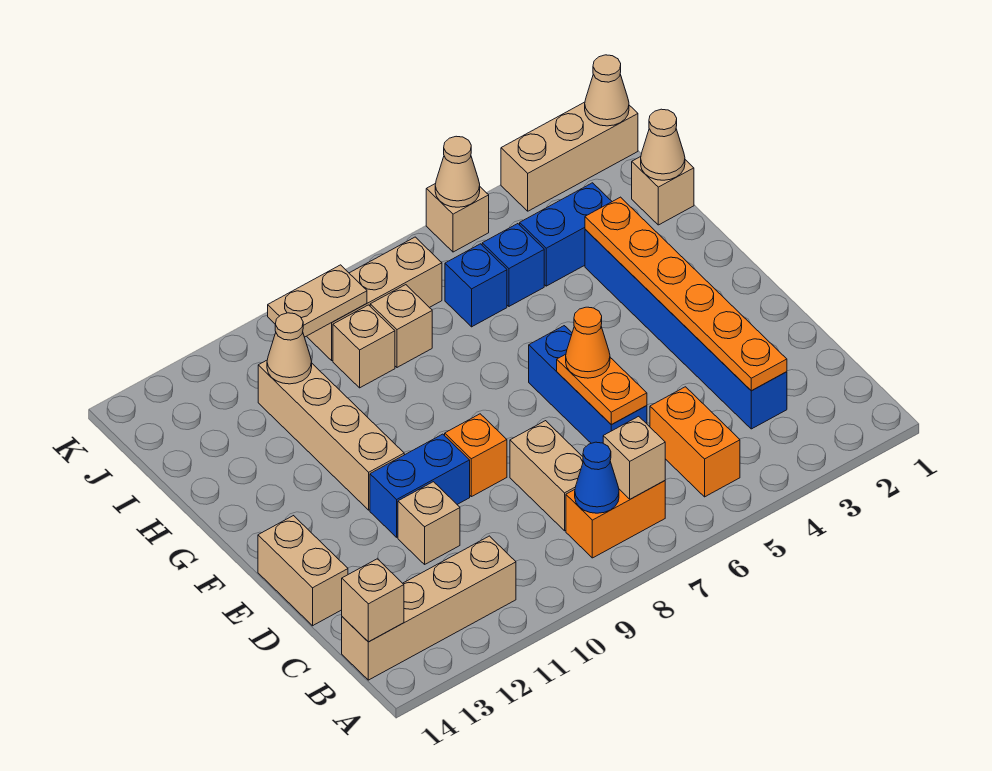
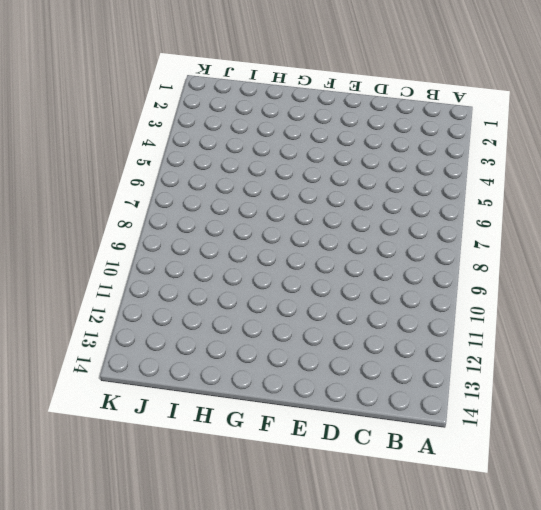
none -> orange brick B5:C5 level 1
none -> orange brick B7:B8 level 1
none -> tan brick B11:B14 level 1
none -> blue brick C3:H3 level 1

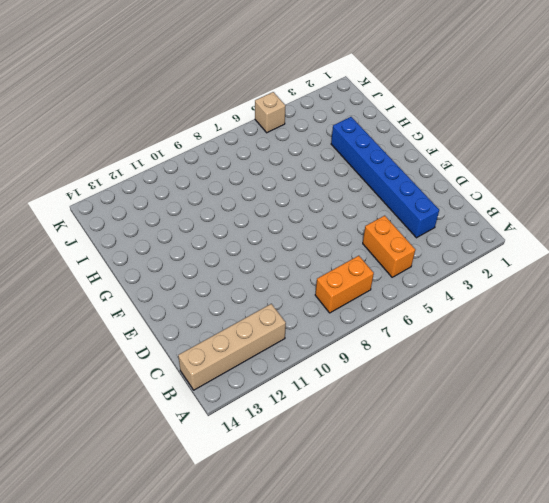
none -> tan brick C8:D8 level 1
none -> blue brick D6:F6 level 1
none -> tan brick D11 level 1
none -> tan brick D14:E14 level 1

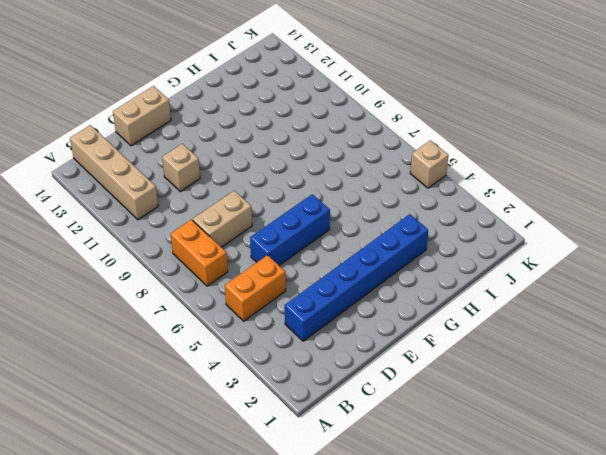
none -> orange brick E9 level 1
none -> blue brick E10:E11 level 1
none -> tan brick F11:I11 level 1
none -> tan brick I1 level 1

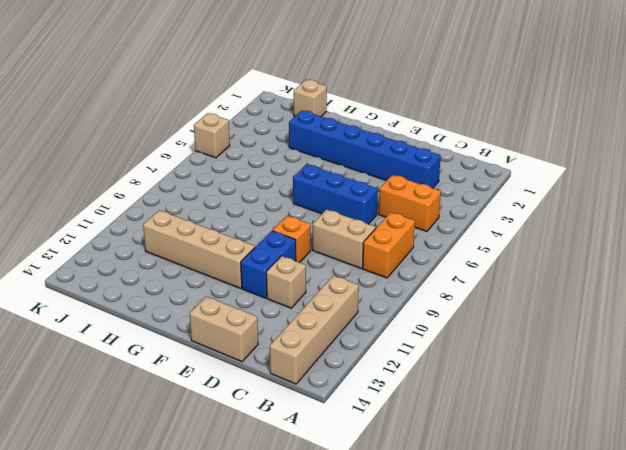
none -> blue brick I3:I4 level 1
none -> blue brick I5 level 1
none -> blue brick I6 level 1
none -> tan brick I8 level 1

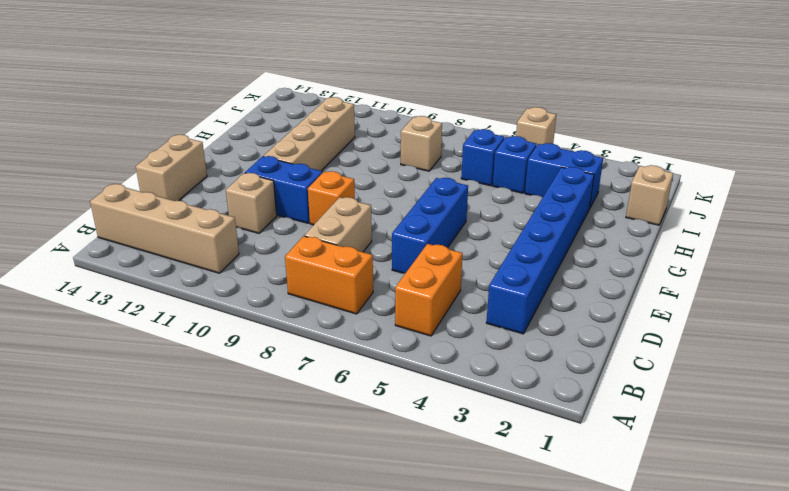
none -> tan brick I9 level 1
none -> tan brick J7:J9 level 1
none -> tan brick K1:K3 level 1
none -> tan brick B7 level 2

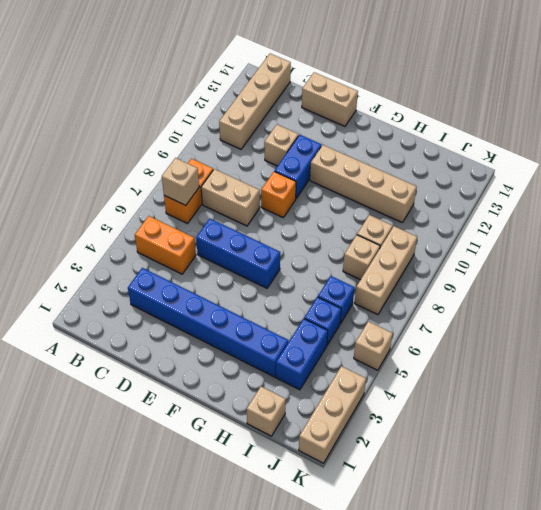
none -> blue cone B8 level 2
none -> tan brick B14 level 2
none -> orange plate C3:H3 level 2
none -> orange plate D6:E6 level 2

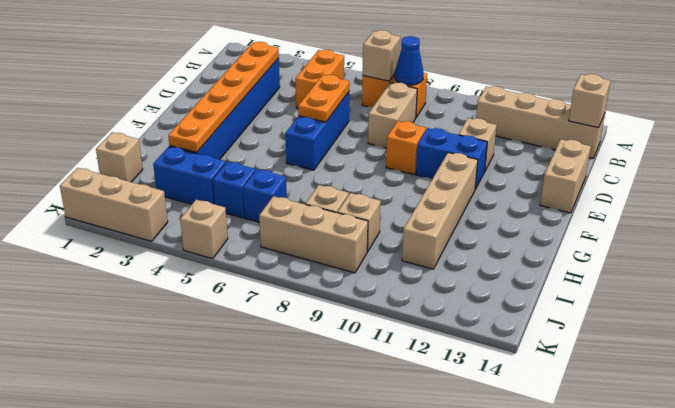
none -> tan cone I1 level 2
none -> tan cone I11 level 2
none -> tan plate J9:J10 level 2
none -> tan cone K1 level 2

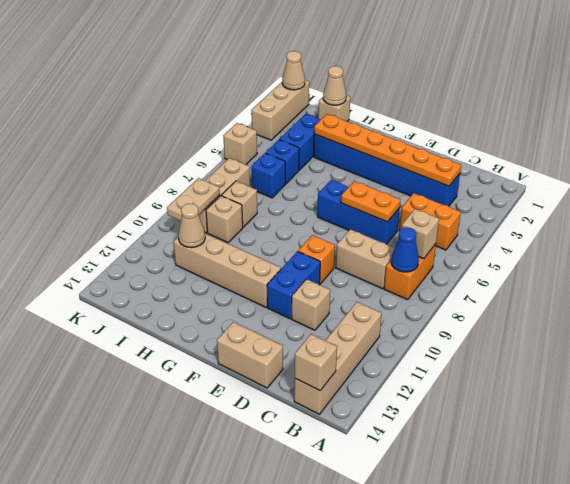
none -> tan cone K5 level 2
none -> orange cone E6 level 3

